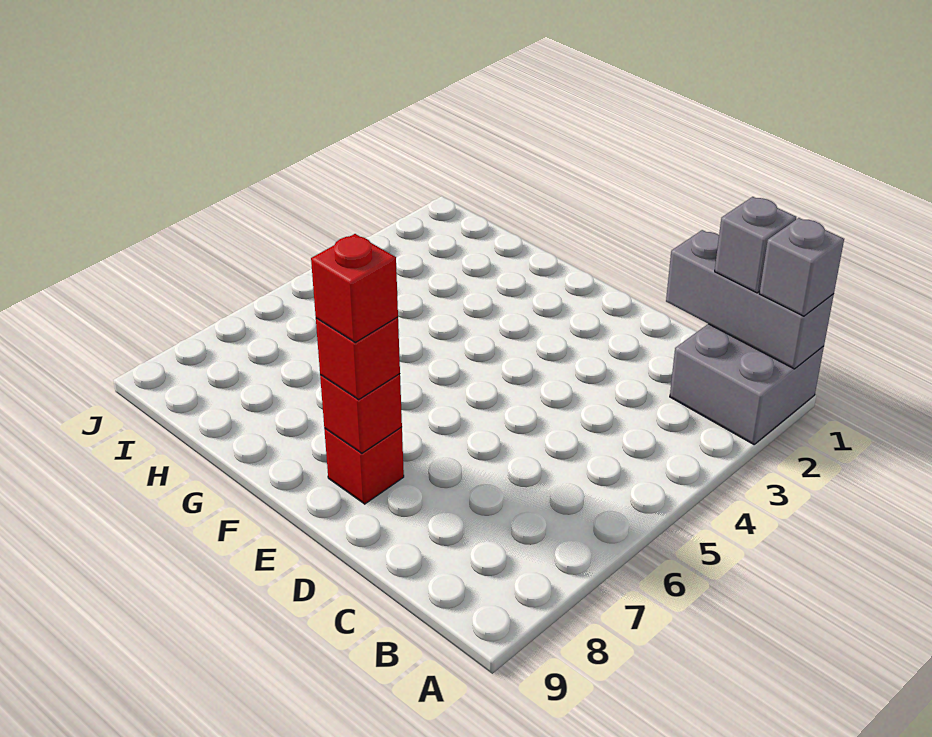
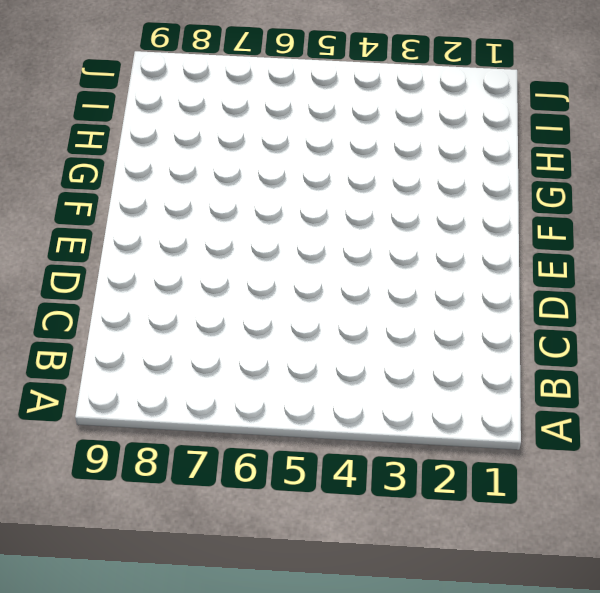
none -> grey brick A1:B2 level 1
none -> red brick E8 level 1

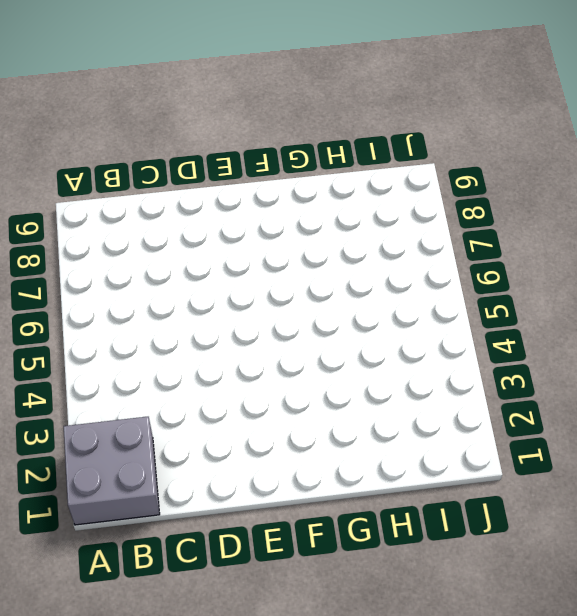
none -> red brick E8 level 1
none -> grey brick A1:C1 level 2

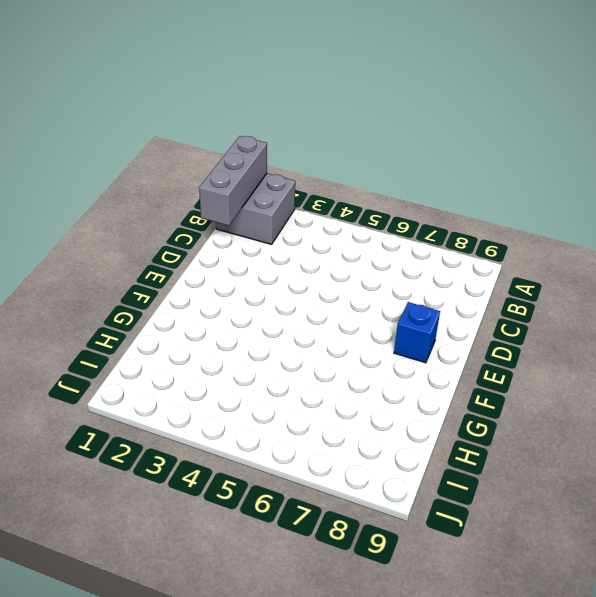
blue brick E8 level 1 -> red brick E8 level 1
none -> red brick E8 level 2
none -> grey brick A1 level 3

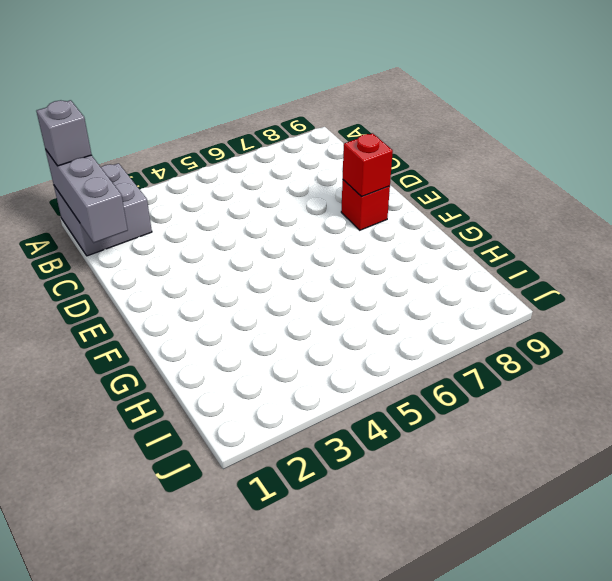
none -> grey brick B1 level 3
none -> red brick E8 level 3

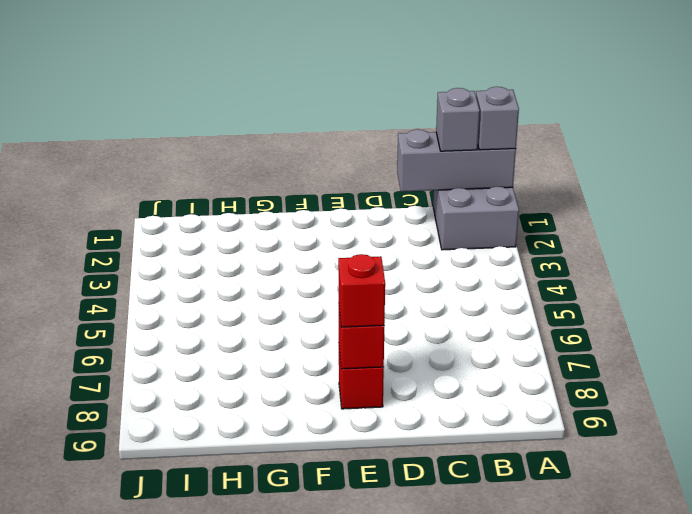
none -> red brick E8 level 4

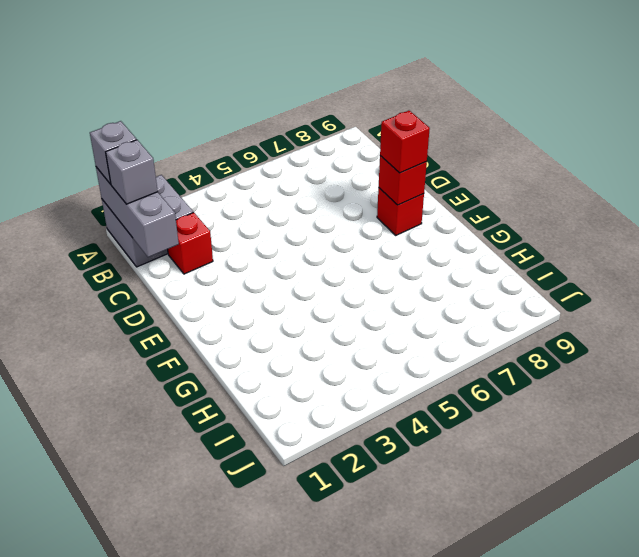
red brick C2 level 1 -> red brick E8 level 4

